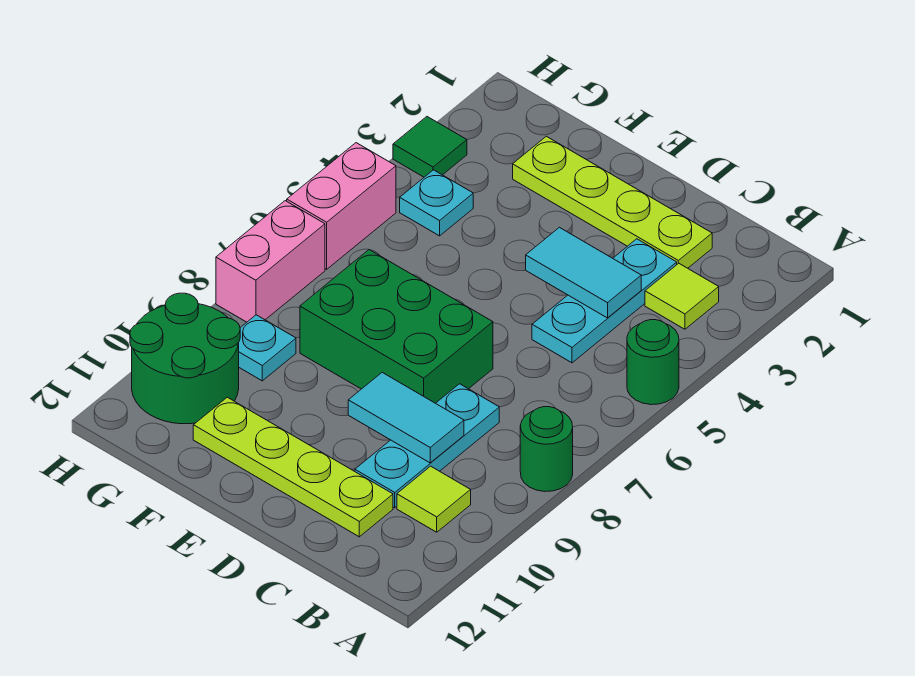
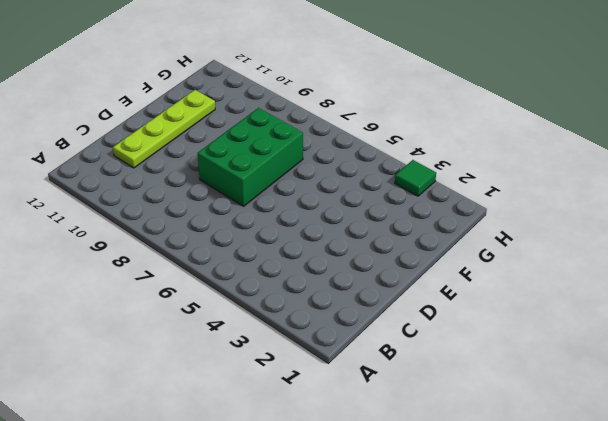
none -> green round brick A5 level 1
none -> green round brick A8 level 1
none -> lime tile B3 level 1

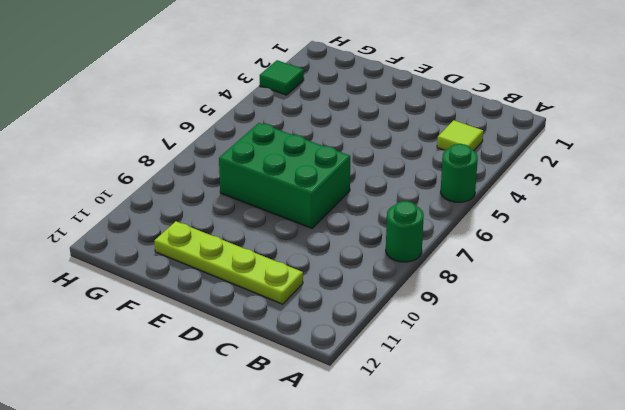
none -> lime tile B10 level 1
none -> lime plate C2:F2 level 1
none -> cyan plate C3:C5 level 1

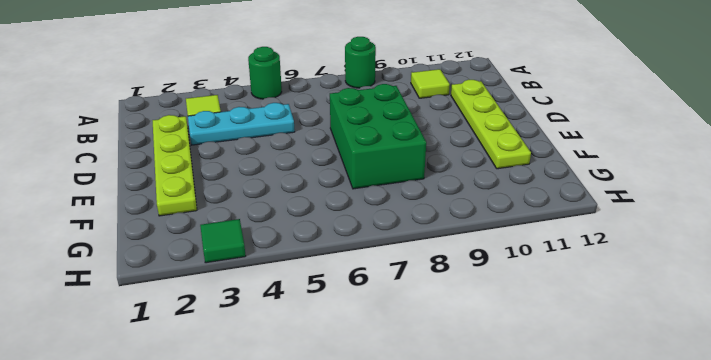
none -> cyan plate C8:C10 level 1
none -> cyan plate G4 level 1
none -> cyan plate G9 level 1

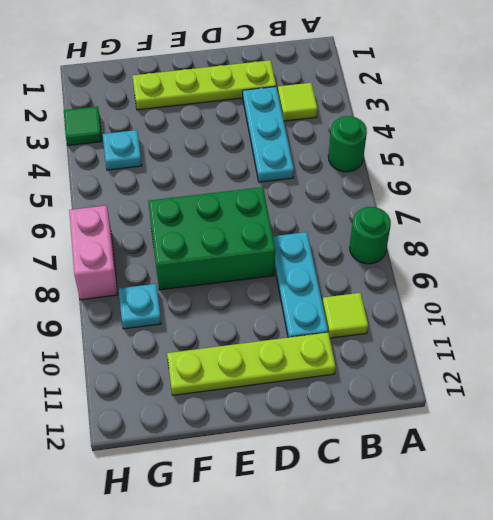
none -> green round brick G10:H11 level 1
none -> pink brick H5:H6 level 1
none -> cyan tile C4:D4 level 2

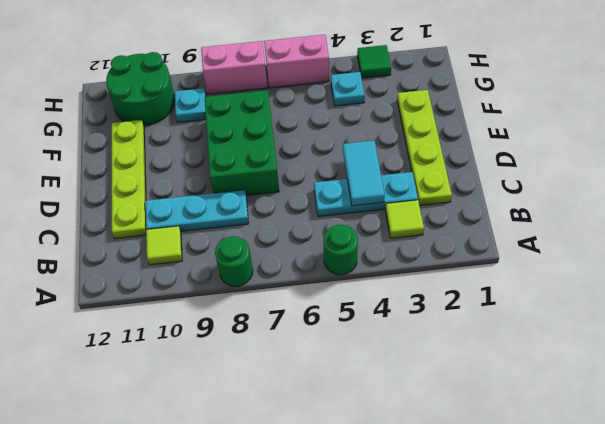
none -> cyan tile C9:D9 level 2

